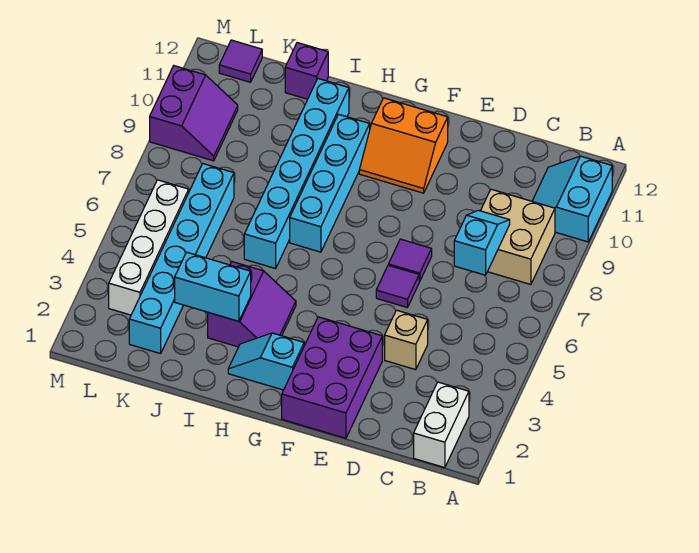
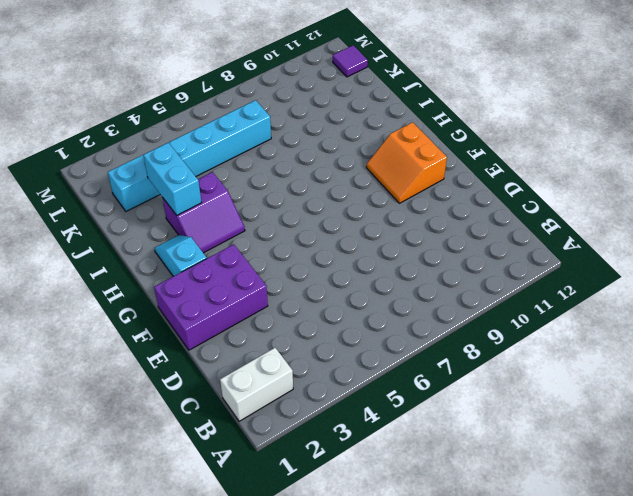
none -> cyan slope A10:B11 level 1 top A
none -> tan brick B8:C9 level 1
none -> tan brick D4 level 1

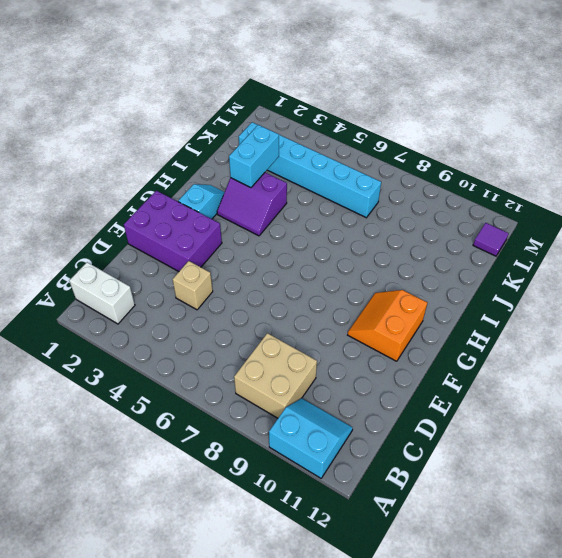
none -> purple tile E6 level 1
none -> purple tile E7 level 1
none -> cyan brick H7:H10 level 1

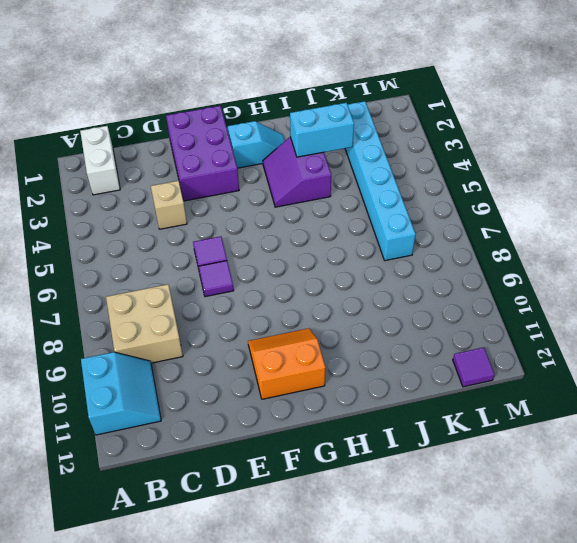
none -> cyan brick H7:H10 level 1
none -> cyan brick I6:I11 level 1
none -> purple brick J12 level 1

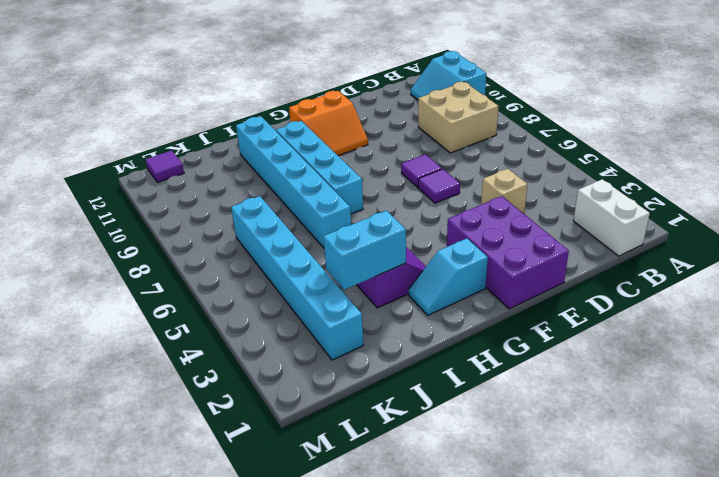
none -> purple brick J12 level 1
none -> white brick L3:L6 level 1
none -> purple slope L9:M10 level 1 top M

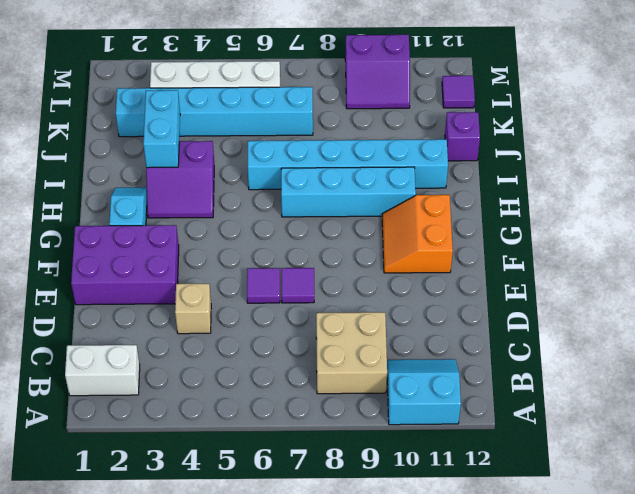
none -> cyan slope C7:C8 level 2 top 7

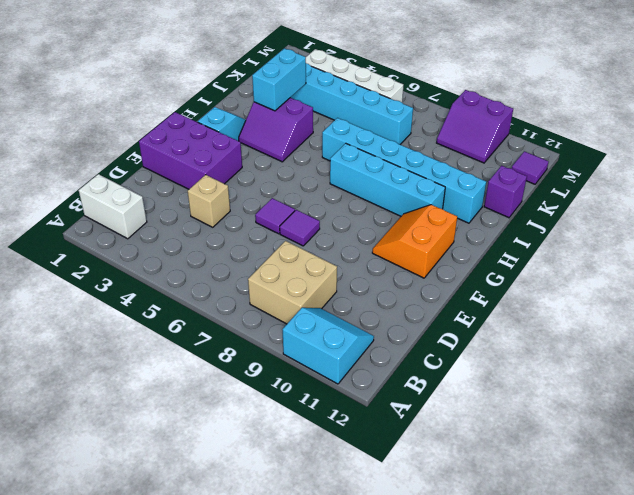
none -> cyan slope C7:C8 level 2 top 7

